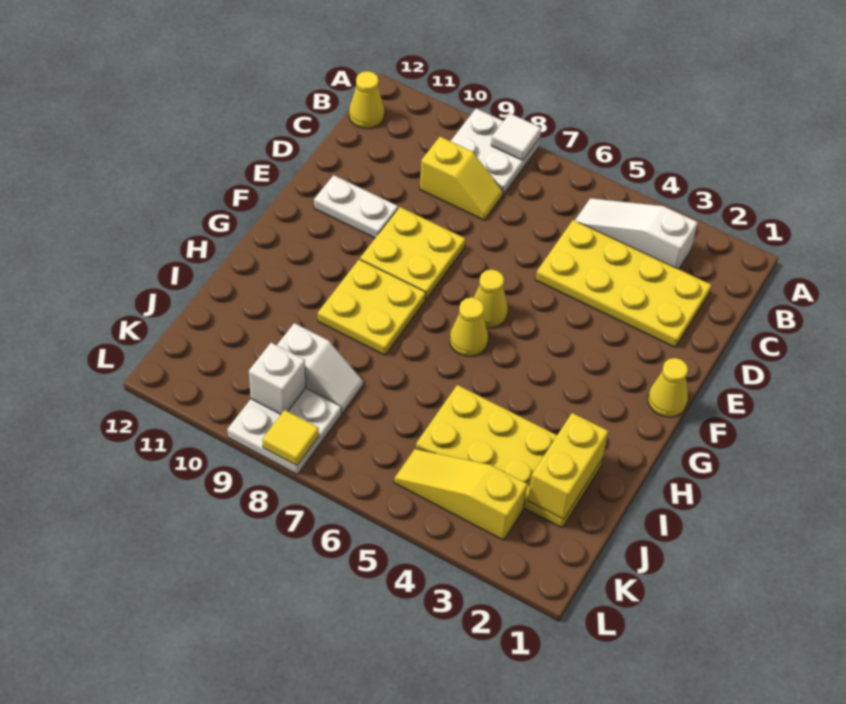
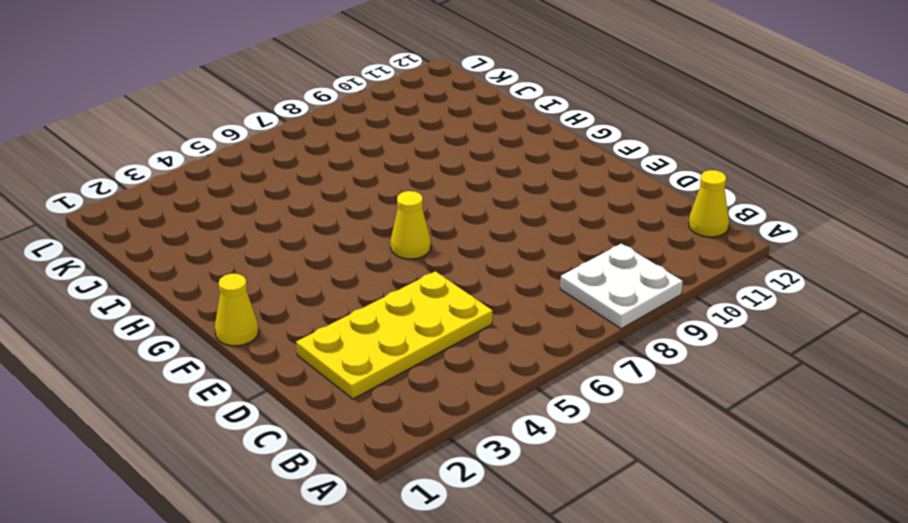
none -> white slope B3:B5 level 1 top 3
none -> yellow slope C8:C9 level 1 top 9
none -> yellow plate E8:F9 level 1

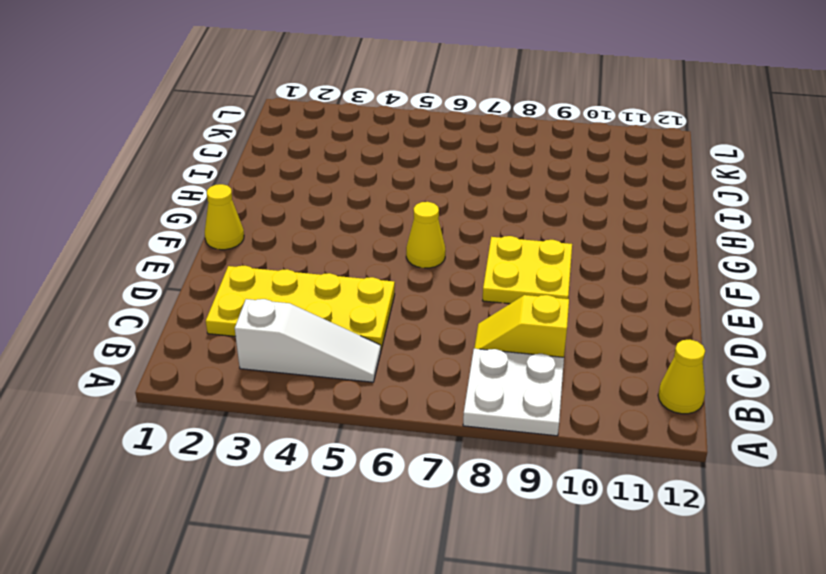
none -> white plate E10:E11 level 1
none -> yellow cone G6 level 1
none -> yellow plate G8:H9 level 1

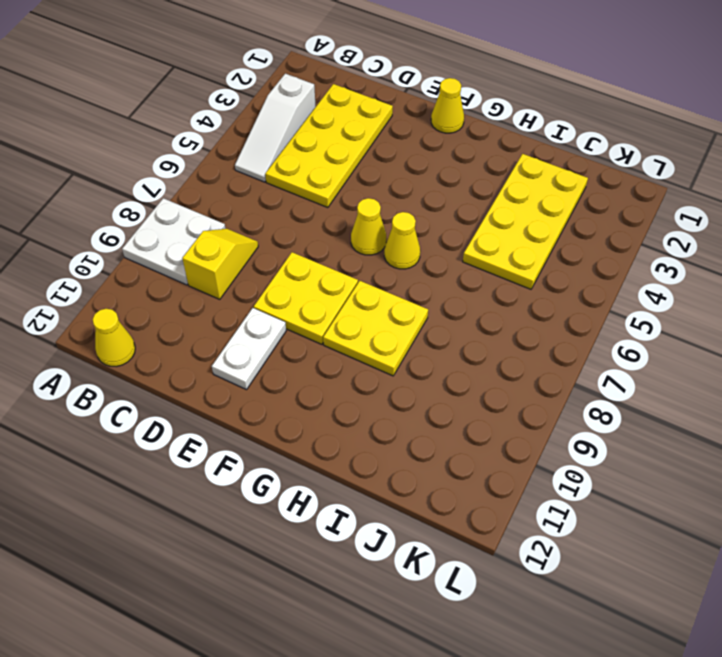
none -> white slope J8:J9 level 1 top 9
none -> yellow slope K3:K5 level 1 top 3
none -> white plate K8:L9 level 1

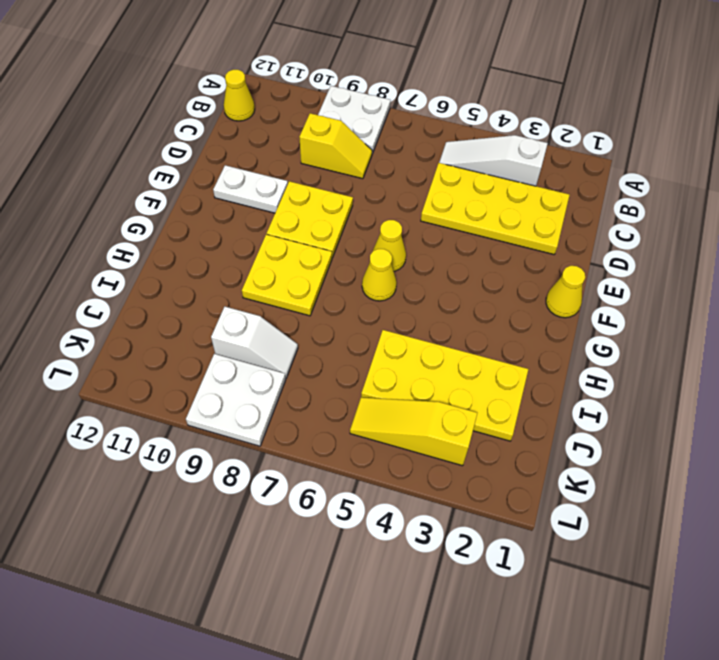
none -> white tile A8 level 2
none -> yellow brick I2:J2 level 2
none -> white brick K9 level 2

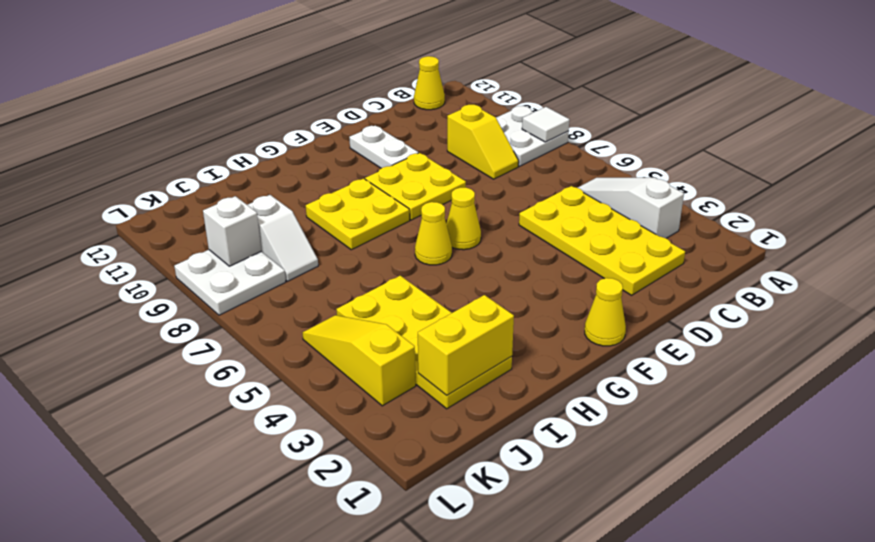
none -> yellow tile L8 level 2

